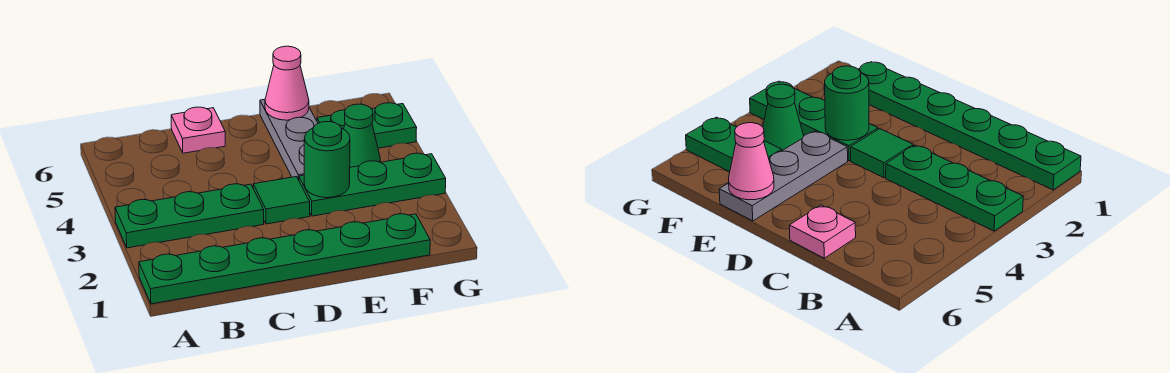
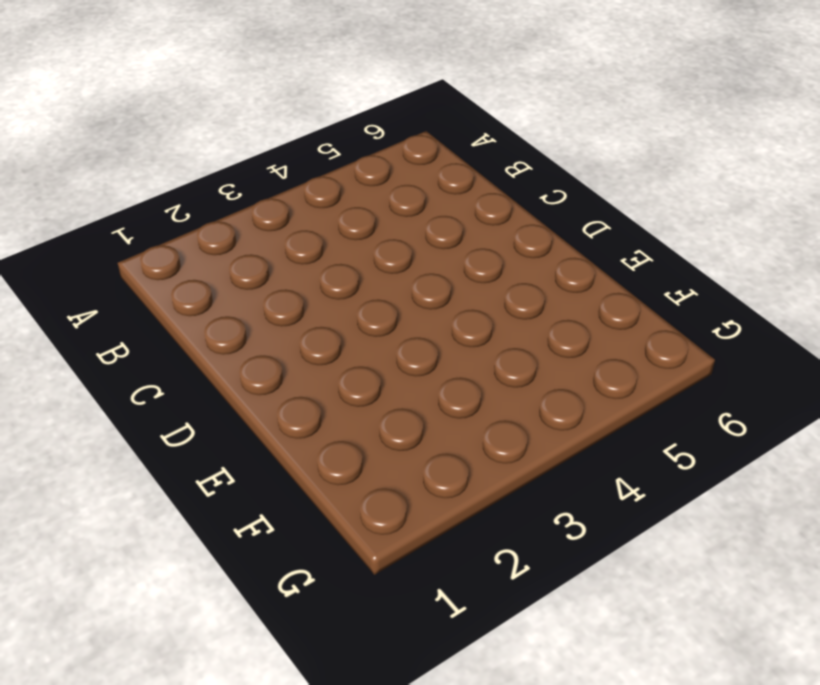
none -> green plate A1:F1 level 1
none -> green plate A3:C3 level 1

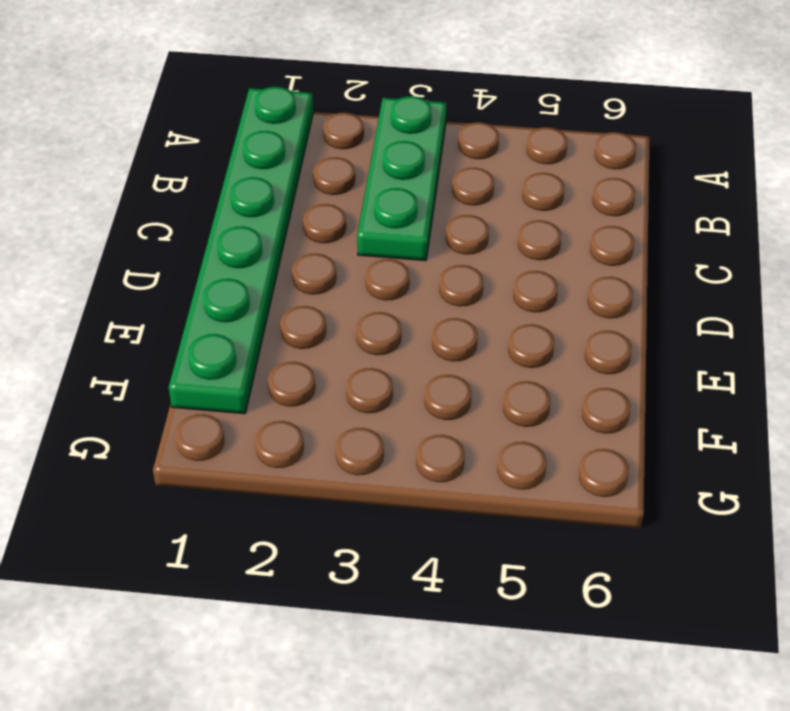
none -> pink plate C6 level 1
none -> green tile D3 level 1

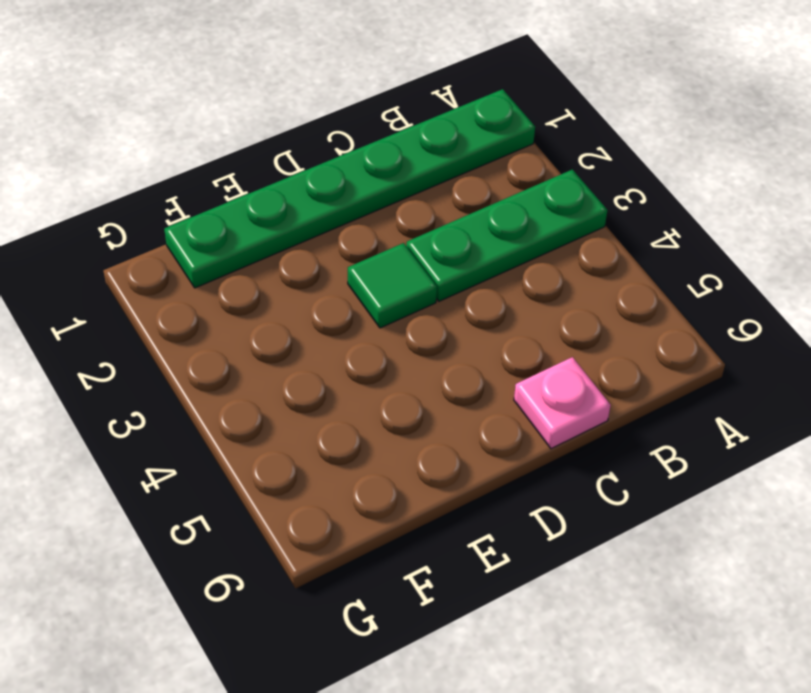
none -> green plate E3:G3 level 1
none -> grey plate E4:E6 level 1

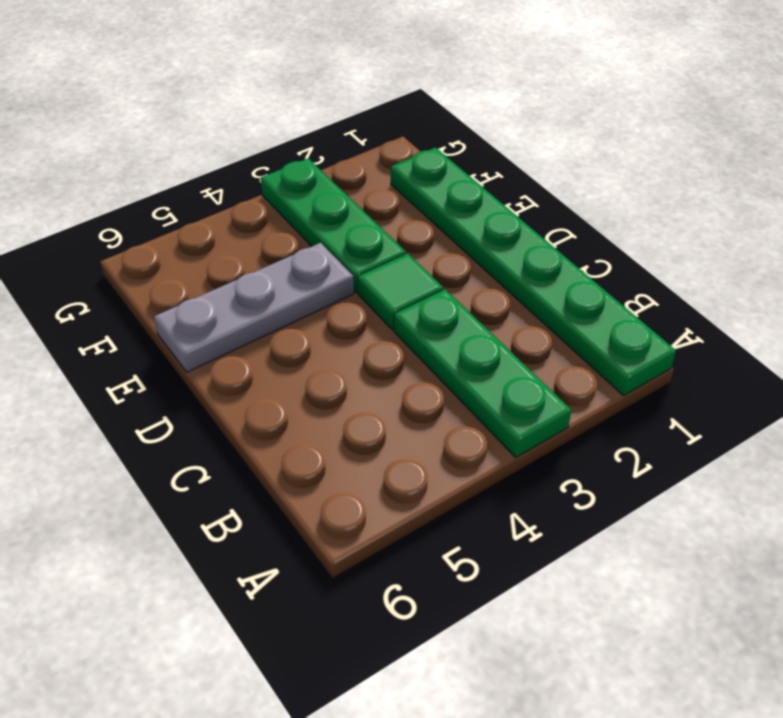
none -> pink plate C6 level 1
none -> green cone F4 level 1

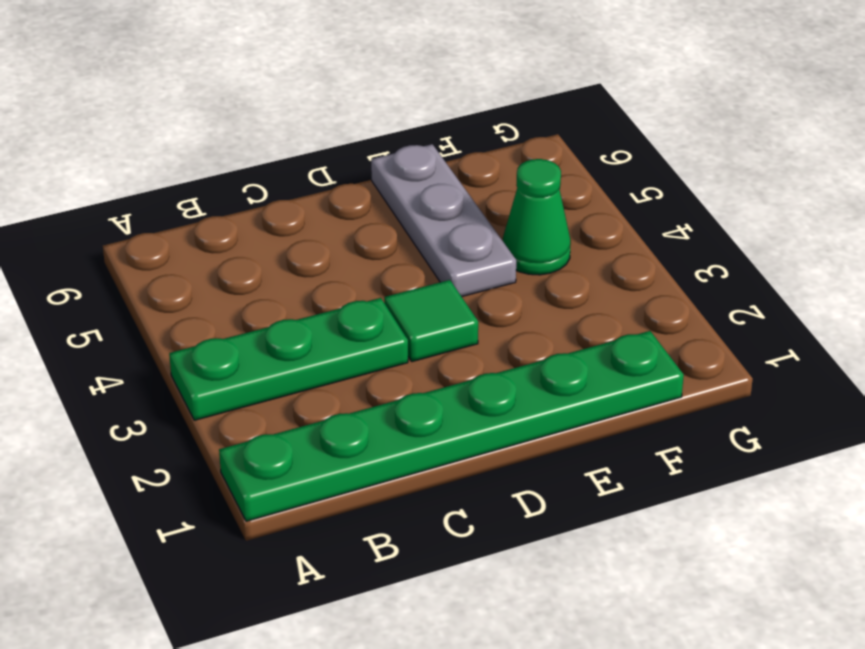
none -> pink plate C6 level 1
none -> green plate E3:G3 level 1

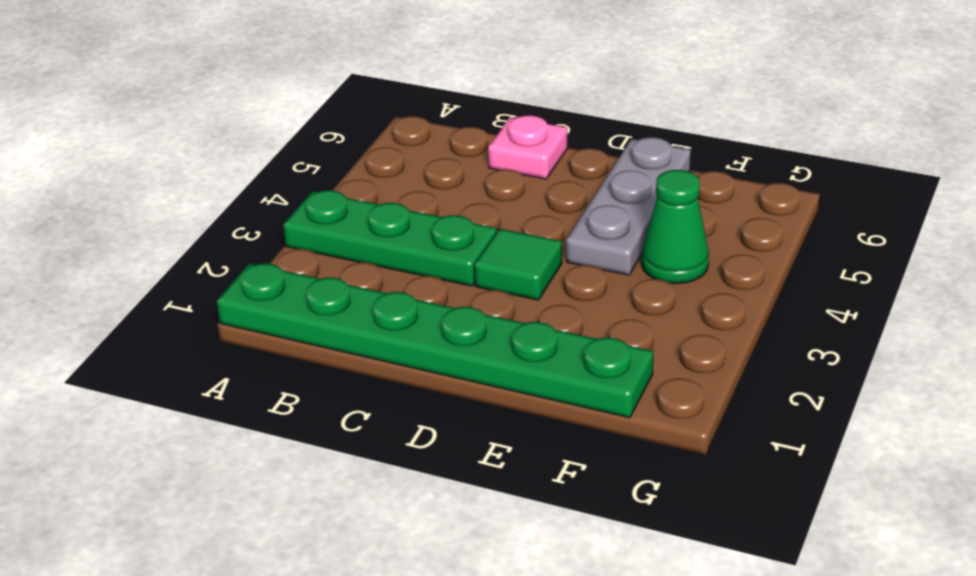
none -> green plate E3:G3 level 1
none -> green plate F5:G5 level 1

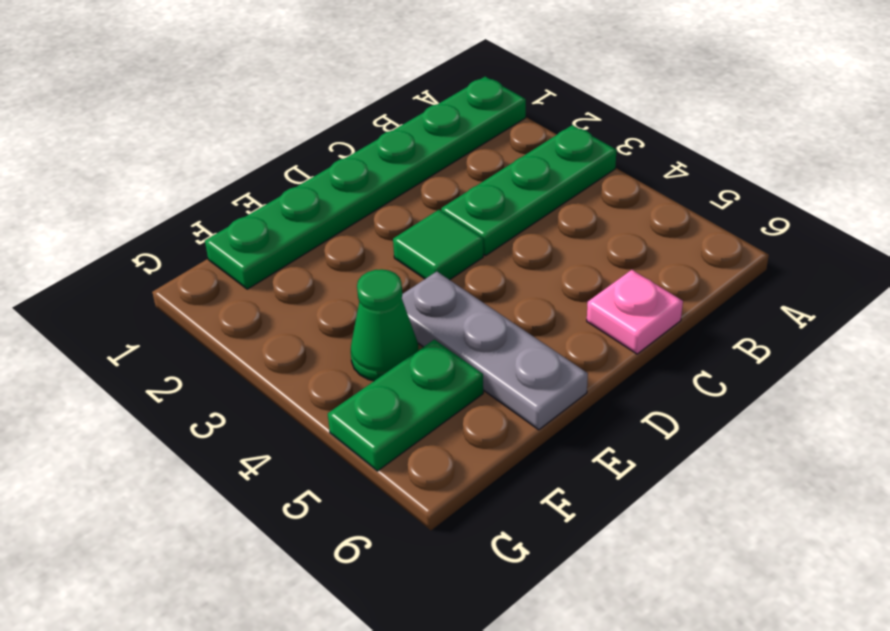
none -> green plate E3:G3 level 1
none -> green round brick E3 level 2

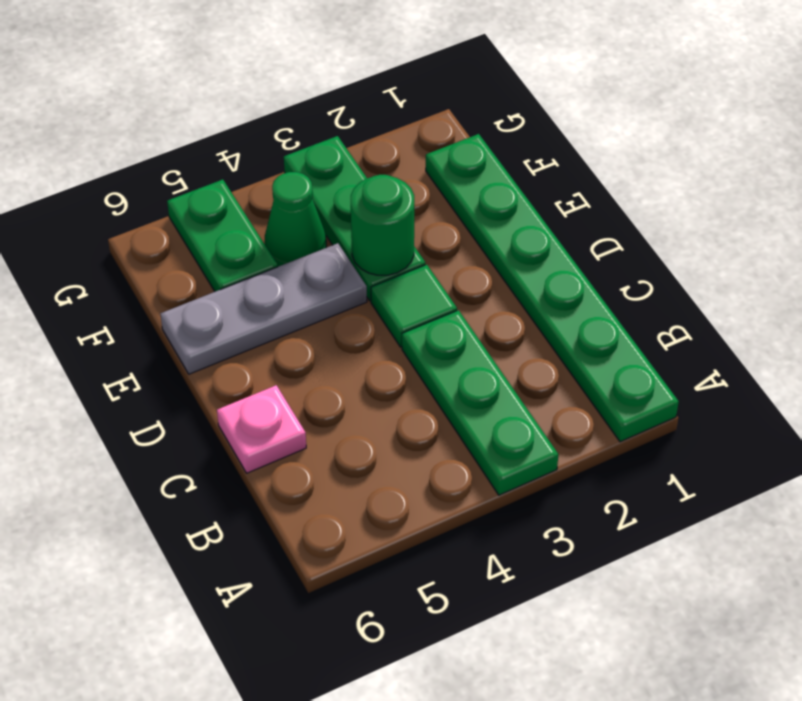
none -> pink cone E6 level 2

